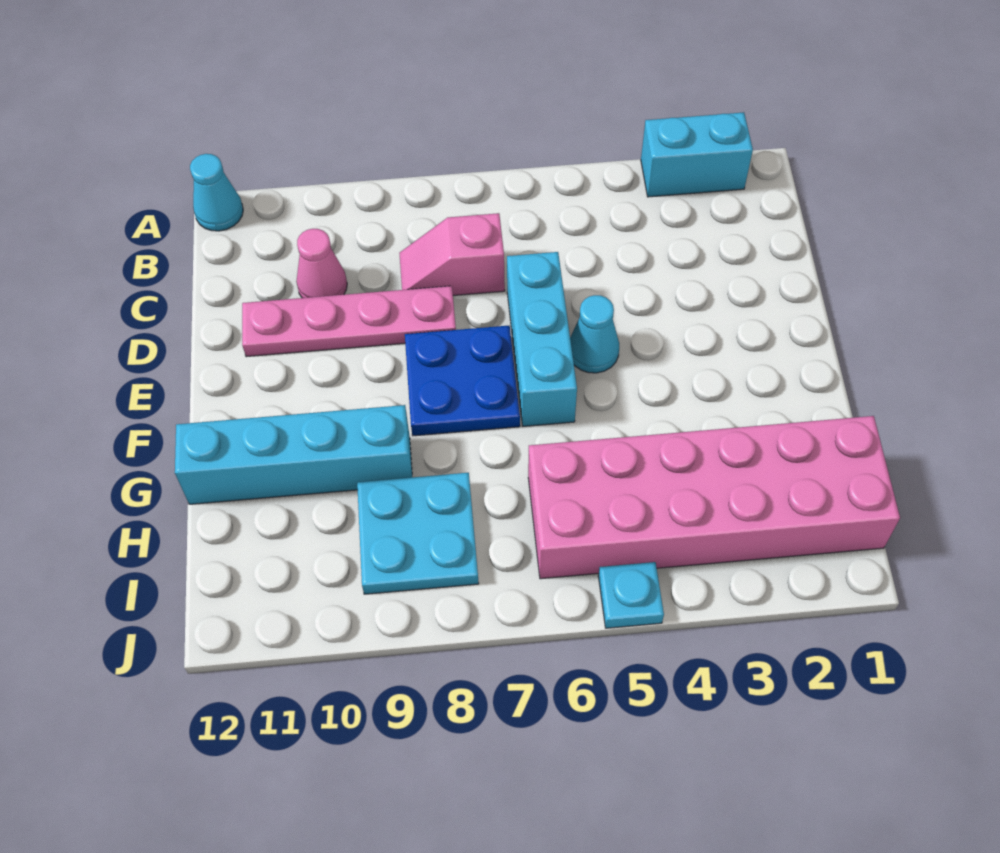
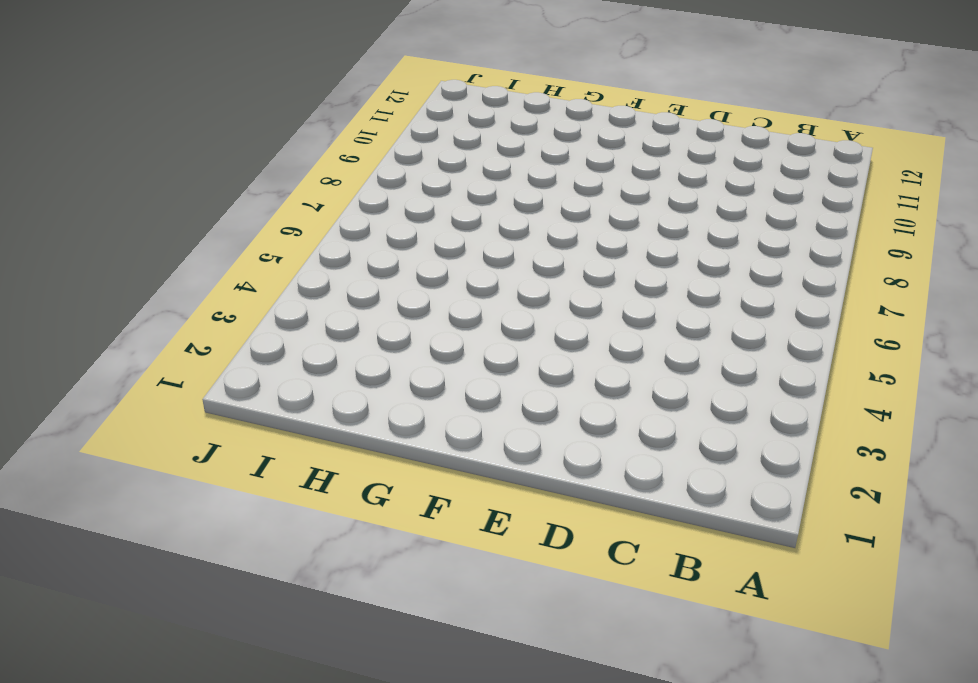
none -> cyan brick A2:A3 level 1
none -> cyan cone A12 level 1
none -> pink slope C7:C8 level 1 top 7

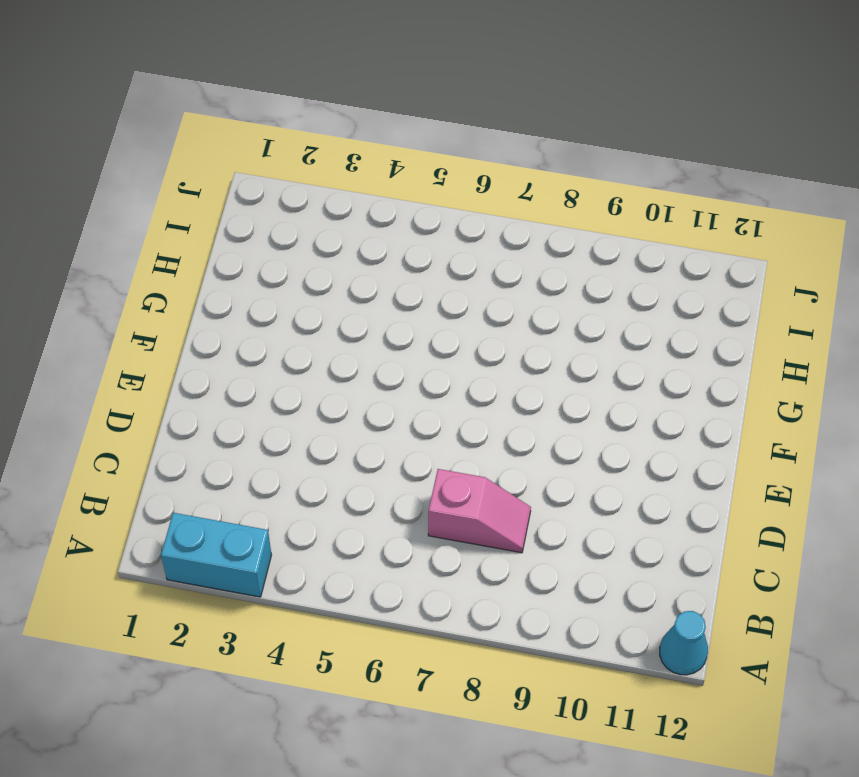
none -> pink cone C10 level 1
none -> cyan brick D6:F6 level 1
none -> pink plate D8:D11 level 1

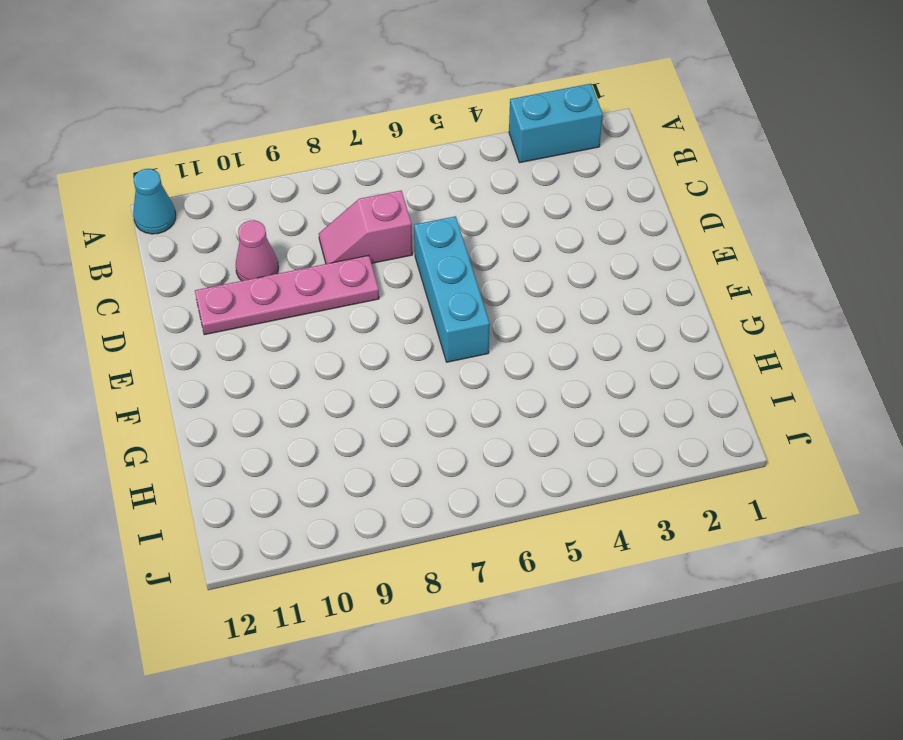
none -> cyan cone E5 level 1
none -> blue plate E7:F8 level 1
none -> cyan brick G9:G12 level 1

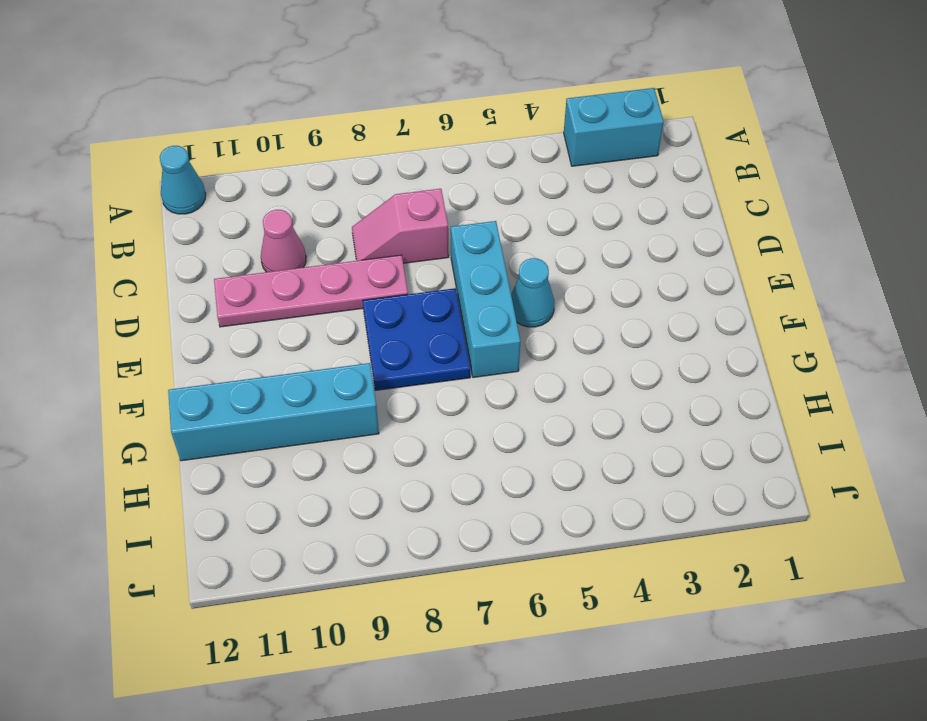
none -> pink brick H1:I6 level 1
none -> cyan plate H8:I9 level 1
none -> cyan plate J5 level 1

